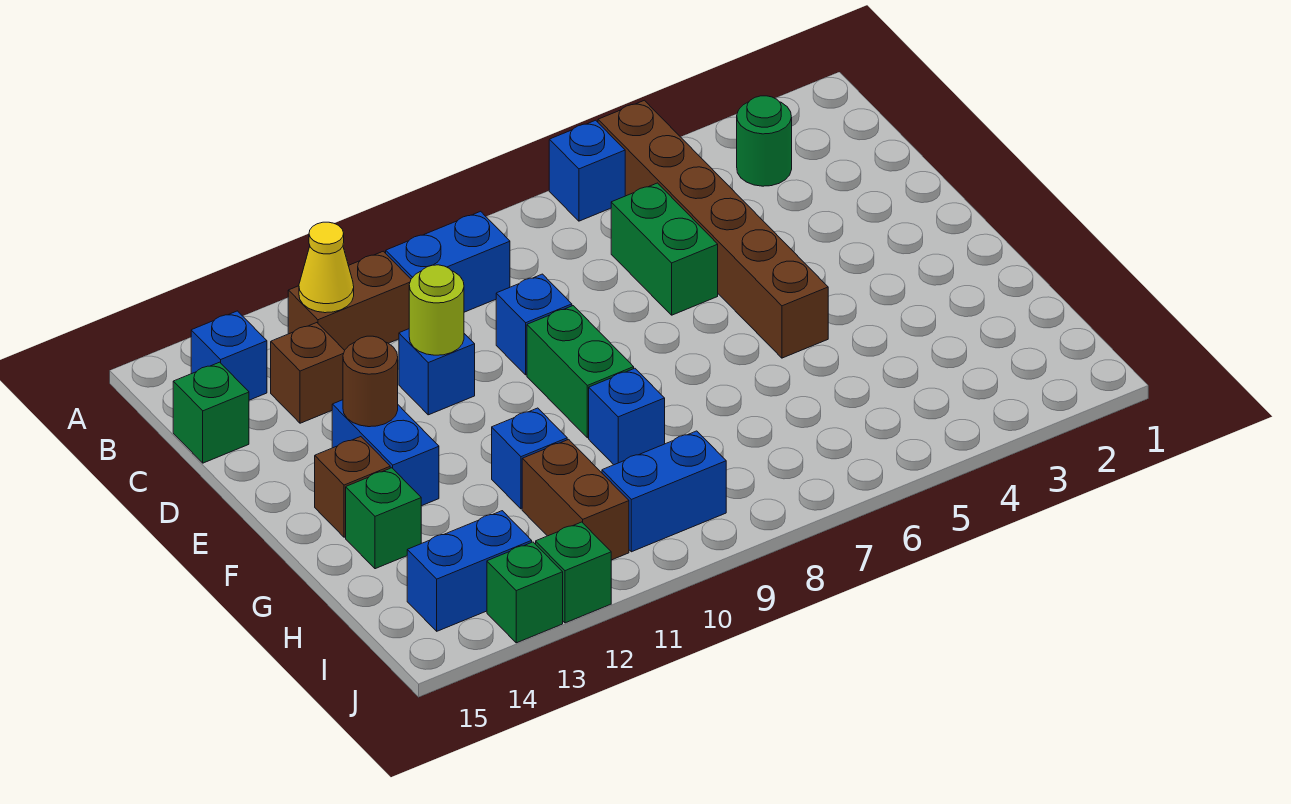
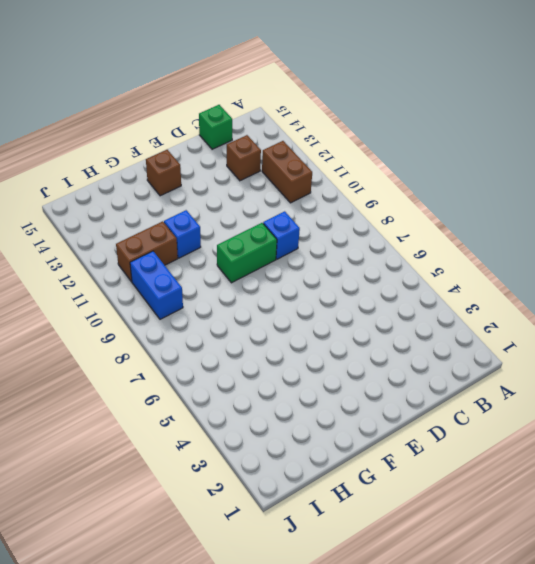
none -> brown brick A5:F5 level 1
none -> blue brick A6 level 1
none -> green round brick B3 level 1

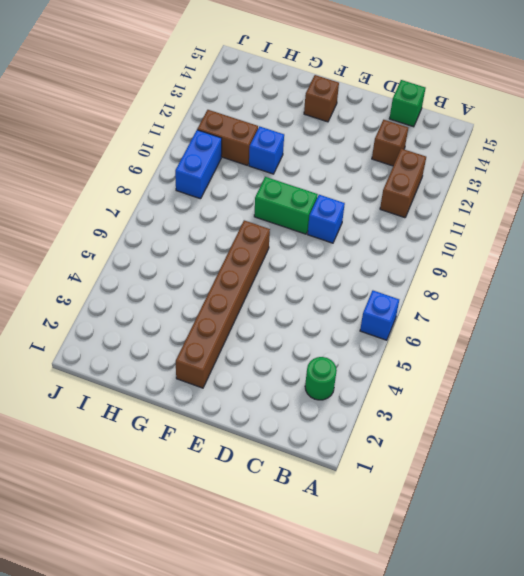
brown brick F2:F7 level 1 -> brown brick A5:F5 level 1
none -> blue brick B9:B10 level 1
none -> blue brick B14 level 1
none -> green brick C6:D6 level 1

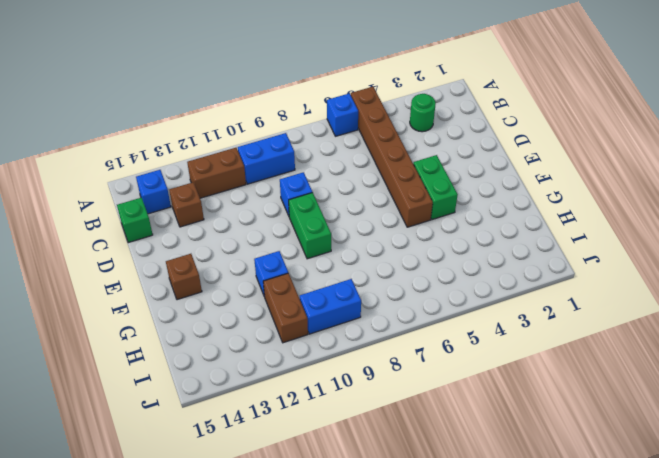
green brick E4:F4 level 1 -> green brick C6:D6 level 1
none -> blue brick D11 level 1
none -> blue brick E13:F13 level 1
none -> blue brick G9 level 1

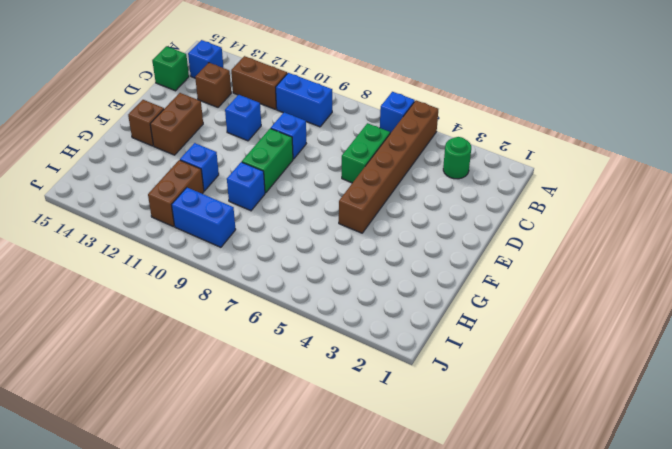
brown brick E13:F13 level 1 -> blue brick E13:F13 level 1
none -> green brick G14 level 1
none -> blue brick I13:I14 level 1
none -> green brick J12 level 1

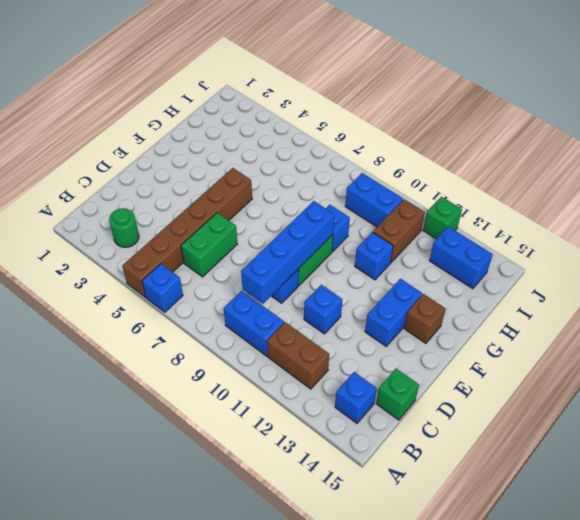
blue brick C9:F9 level 2 -> none
none -> brown brick C13 level 1
none -> green brick G14 level 1
none -> green brick J13 level 1

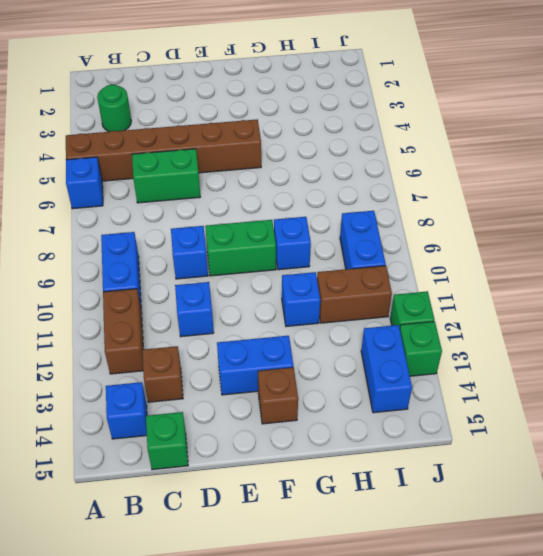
none -> green brick G14 level 1
none -> yellow cone B12 level 2
none -> lime round brick D11 level 2

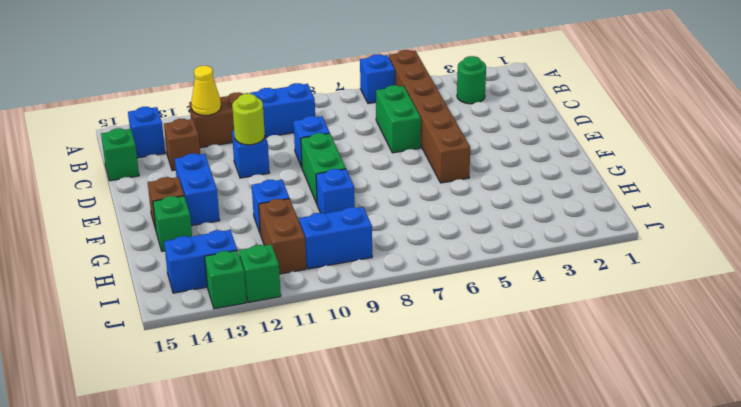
none -> brown round brick E13 level 2

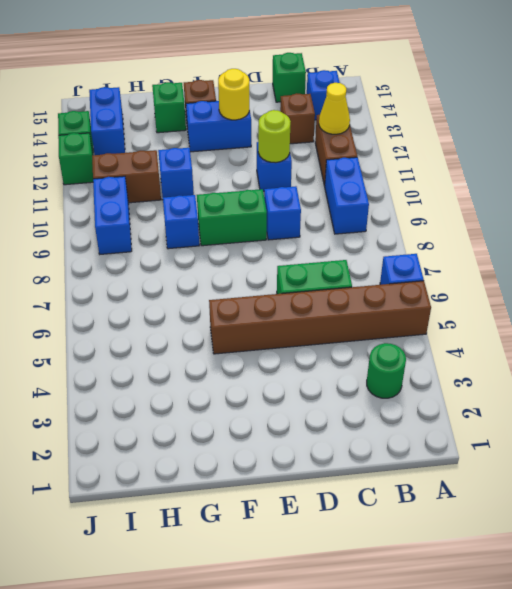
yellow round brick E13 level 2 -> brown round brick E13 level 2

